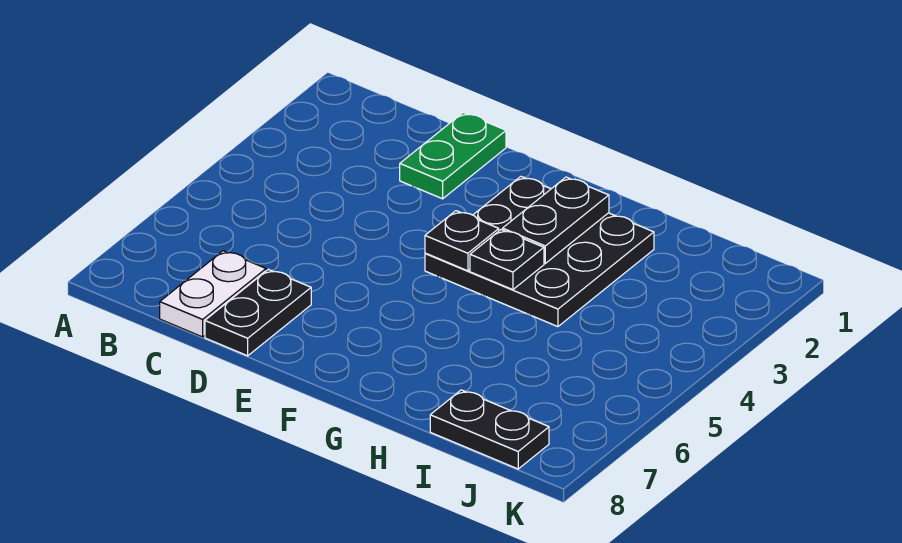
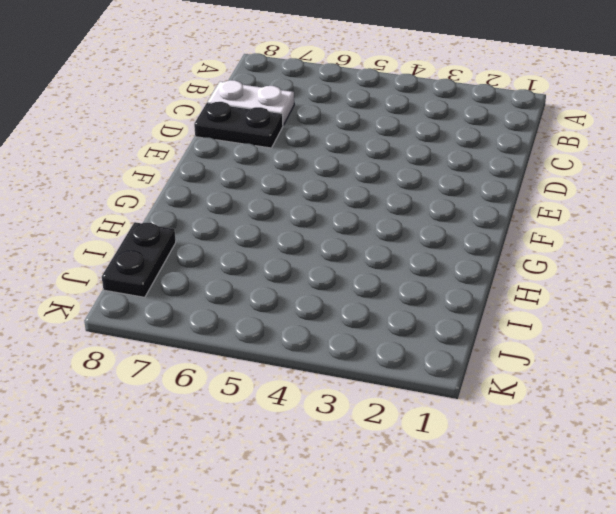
none -> green plate D1:D2 level 1
none -> black plate F2:H4 level 1

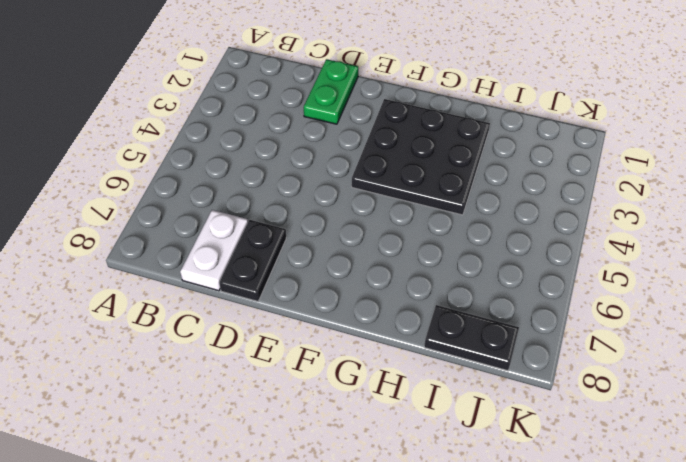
none -> black plate F4 level 2
none -> black plate G2:G3 level 2

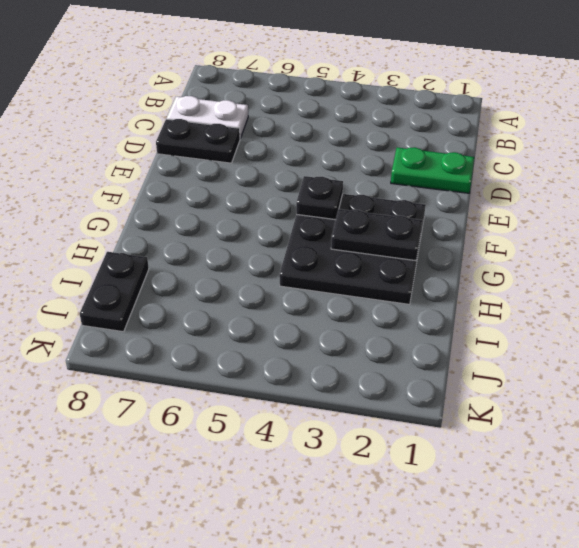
none -> black plate G4 level 2

